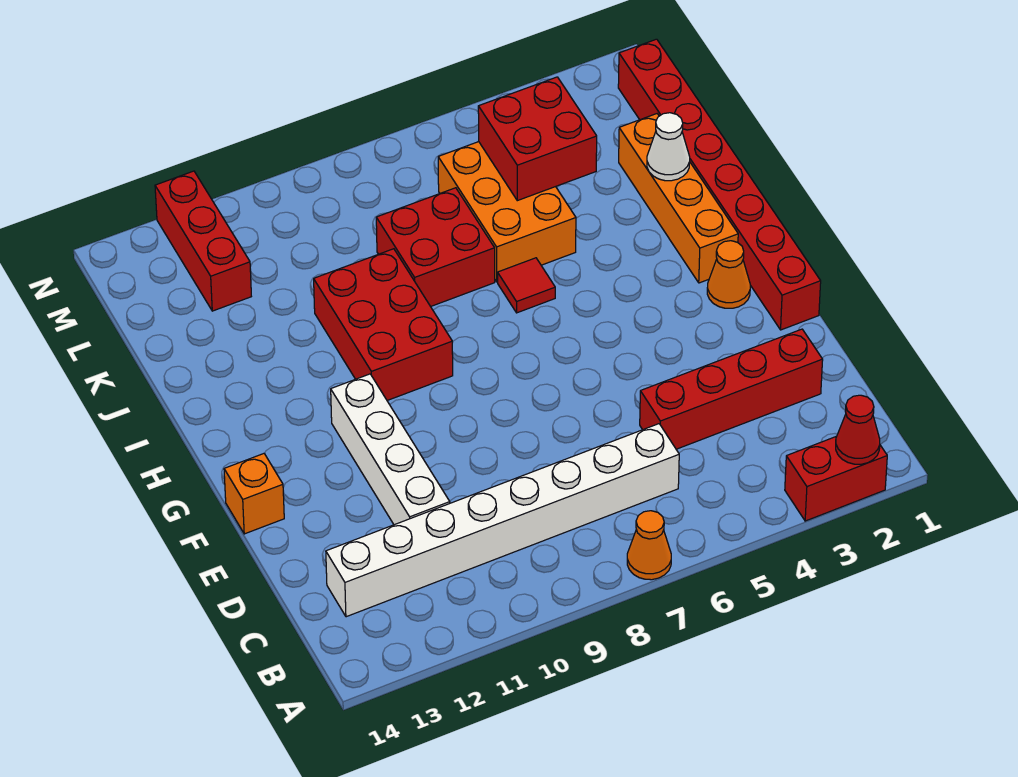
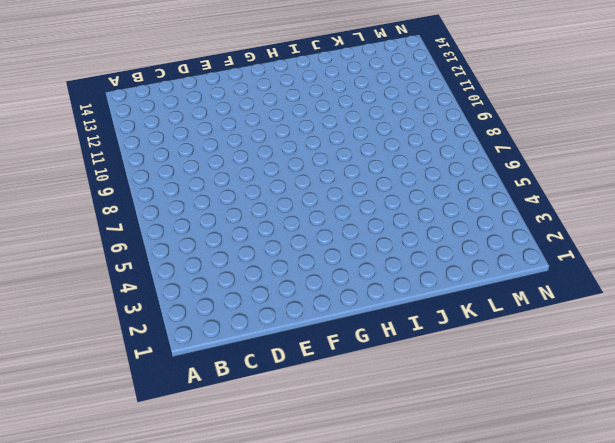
none -> red brick A2:A3 level 1
none -> orange cone A7 level 1
none -> white brick C6:C13 level 1

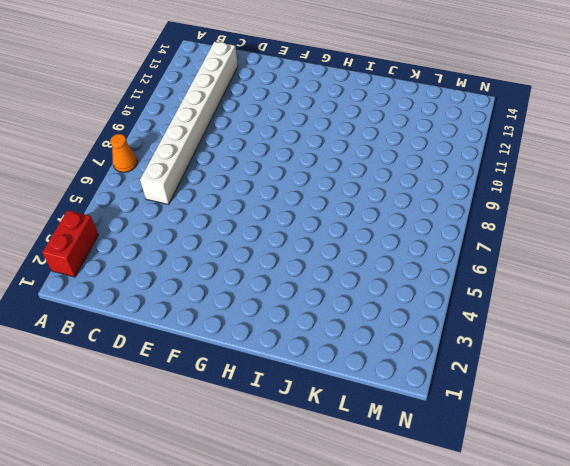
none -> red brick D2:D5 level 1
none -> white brick D11:G11 level 1
none -> red brick F1:M1 level 1

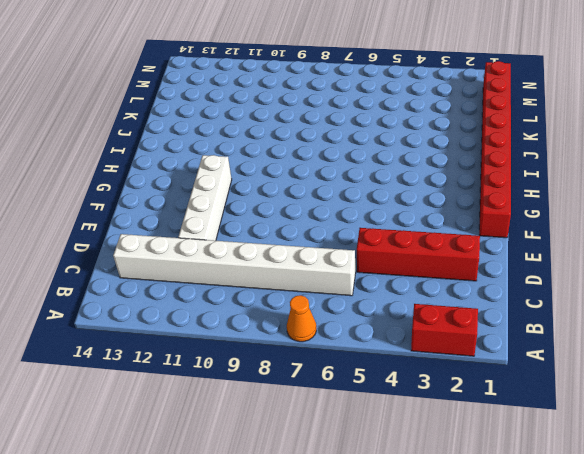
none -> orange brick F14 level 1
none -> orange cone G2 level 1
none -> orange brick H2:K2 level 1

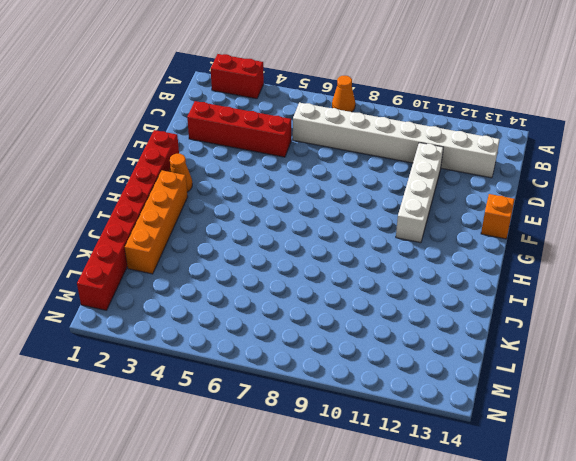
none -> red brick H9:J10 level 1
none -> red tile I6 level 1
none -> orange brick J5:L6 level 1

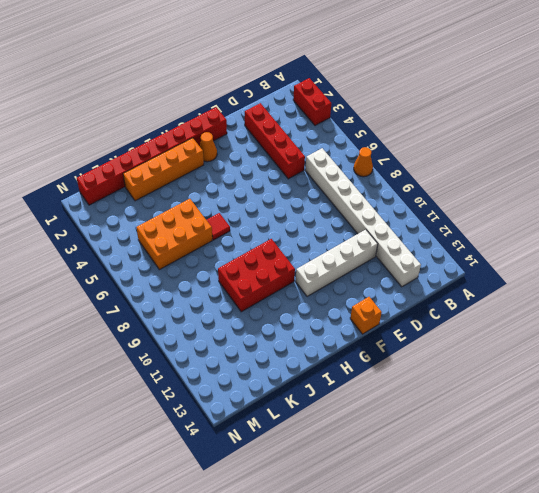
none -> red brick J7:K8 level 1
none -> red brick L12:N12 level 1
none -> red cone A2 level 2

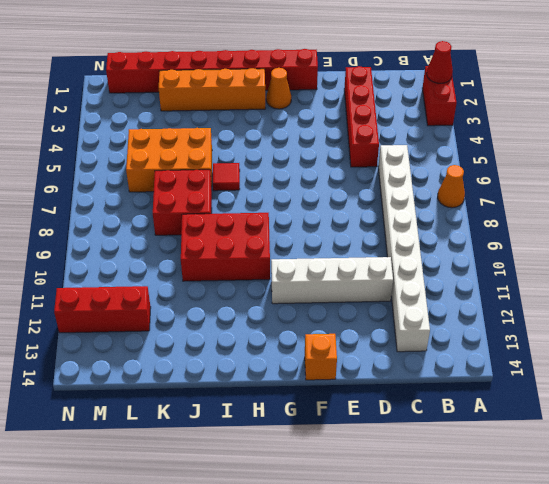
none -> white cone J2 level 2
none -> red brick K4:L5 level 2

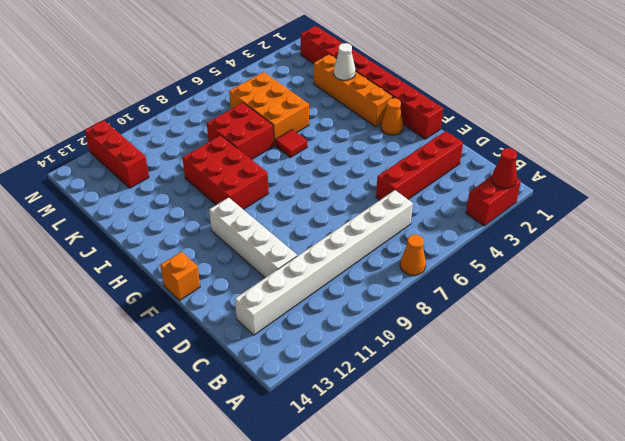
none -> red brick K4:L5 level 2

